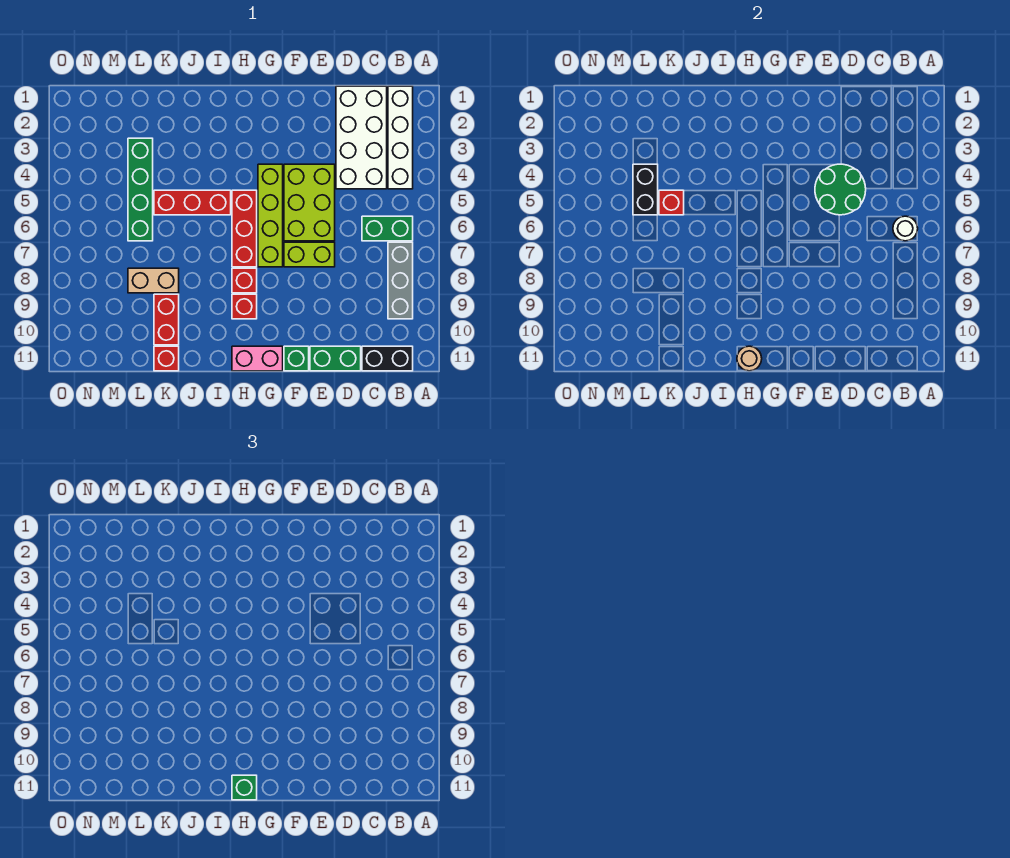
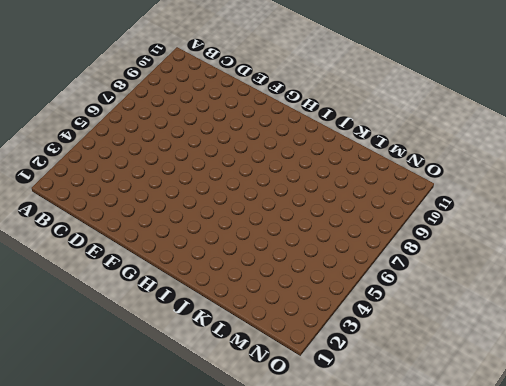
none -> white brick B1:B4 level 1
none -> green brick B6:C6 level 1
none -> grey brick B7:B9 level 1

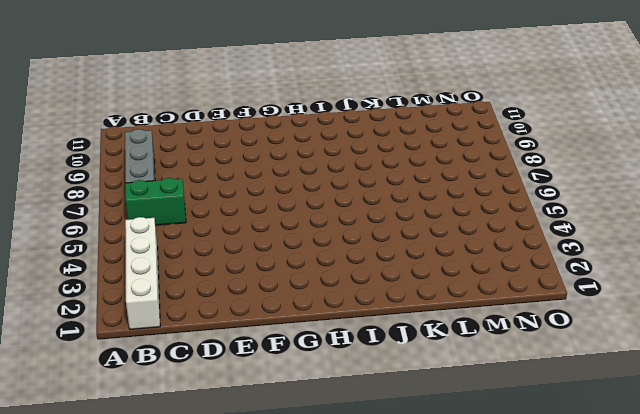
none -> black brick B11:C11 level 1
none -> white brick C1:D4 level 1
none -> green brick D11:E11 level 1

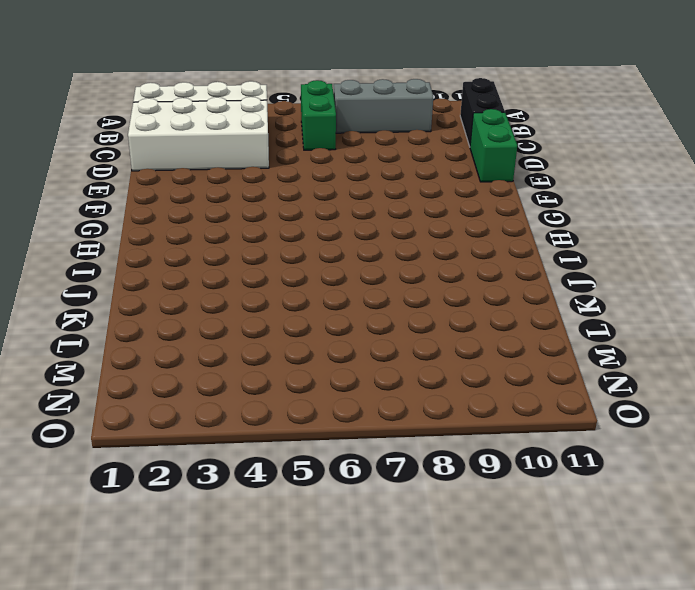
none -> lime brick E4:F6 level 1
none -> lime brick E7:F7 level 1
none -> green brick F11 level 1

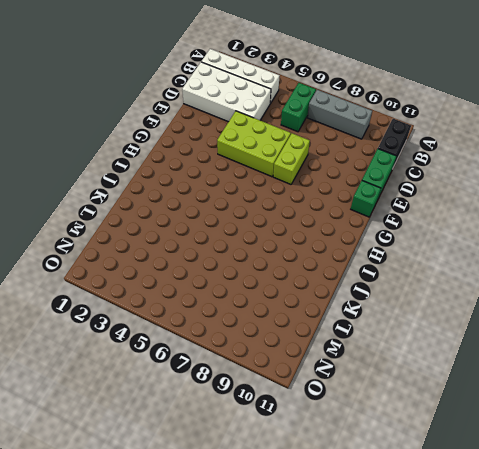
none -> lime brick G4:G7 level 1
none -> pink brick G11:H11 level 1
none -> red brick H5:H7 level 1

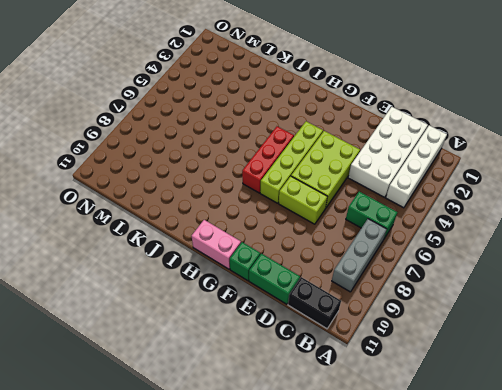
none -> red brick H8 level 1
none -> red brick H9 level 1
none -> red brick I5:K5 level 1

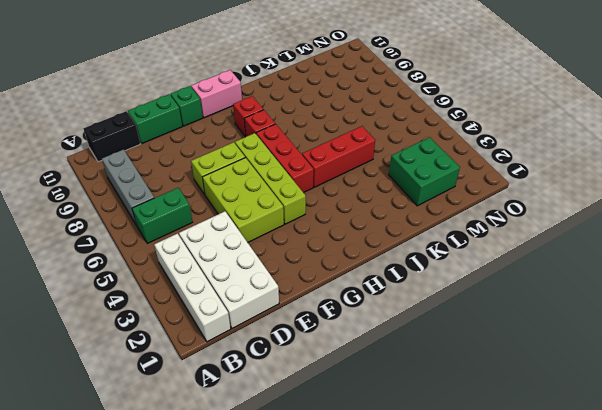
green brick L2:M3 level 1 -> green brick L3:L6 level 1
none -> tan brick K8:L8 level 1
none -> red brick K9:K10 level 1
none -> red brick K11 level 1

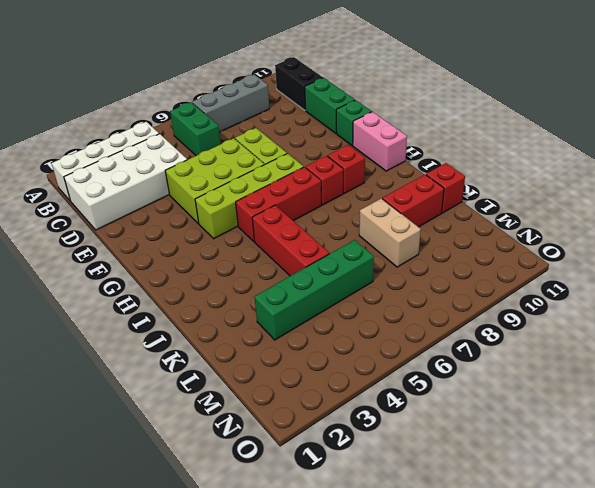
none -> white round brick B6 level 2
none -> green round brick D4:E5 level 2
none -> tan round brick H11 level 2

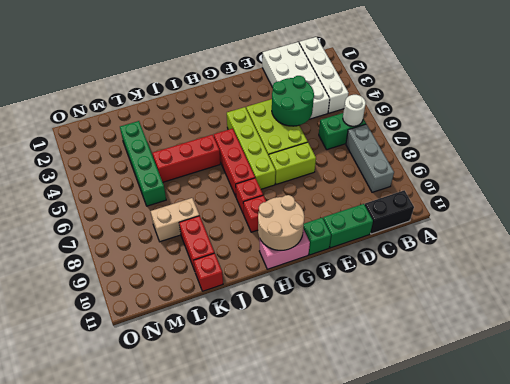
tan round brick G10:H11 level 2 -> tan round brick H11 level 2
none -> red brick K5 level 2
none -> black brick L4:L5 level 2
none -> green brick H11 level 3

